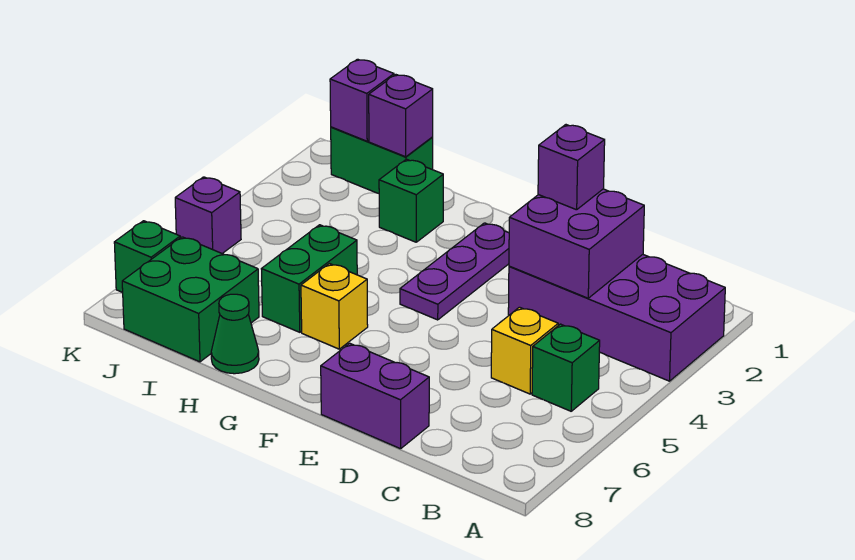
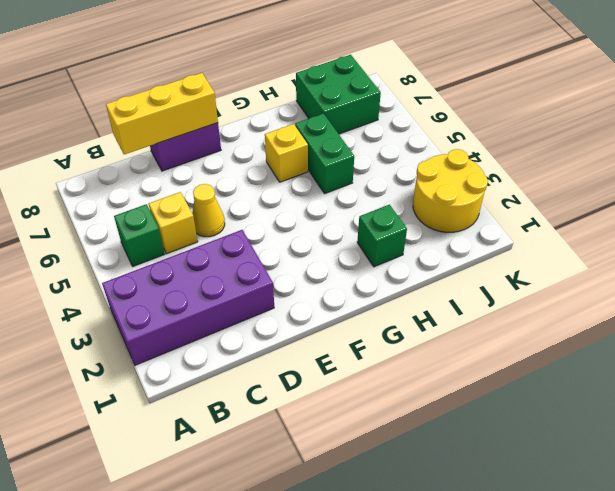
yellow brick C8:E8 level 2 -> none
yellow cone D5 level 1 -> none
yellow round brick J2:K3 level 1 -> none
none -> purple plate F2:F4 level 1
none -> green cone H8 level 1
none -> green brick I1:J1 level 1

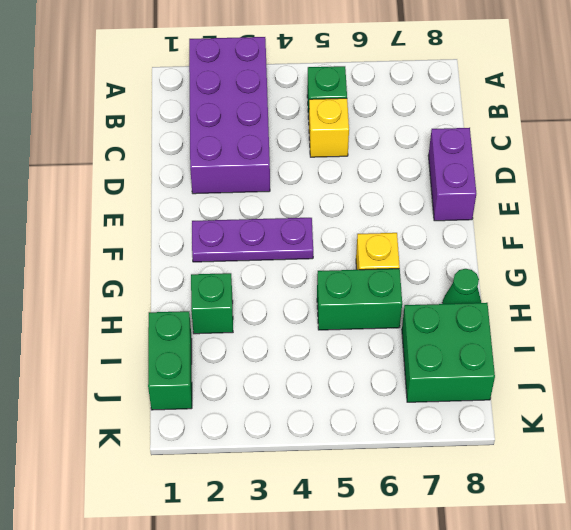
none -> purple brick K5 level 1
none -> green brick K7 level 1
none -> purple brick C2:D3 level 2

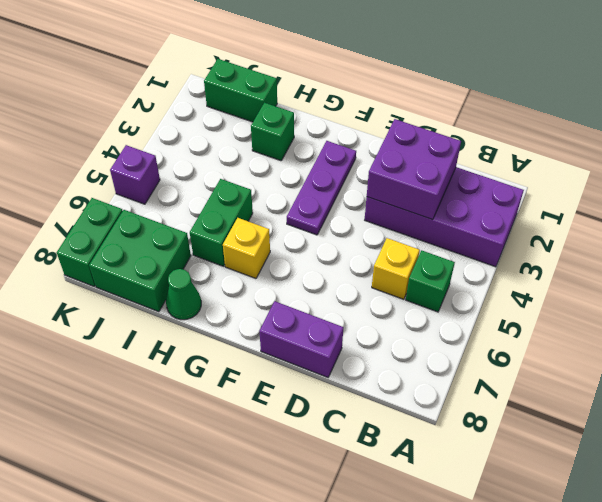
green brick K7:K8 level 1 -> green brick K7 level 1
none -> purple brick I1 level 2
none -> purple brick J1 level 2
none -> purple brick D2 level 3

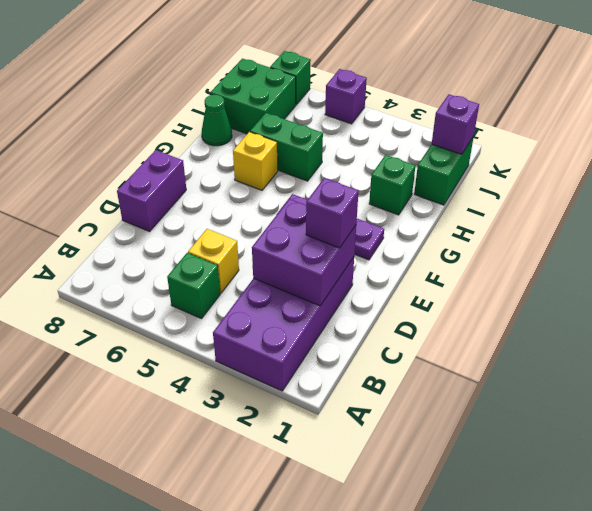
none -> purple brick I1 level 2

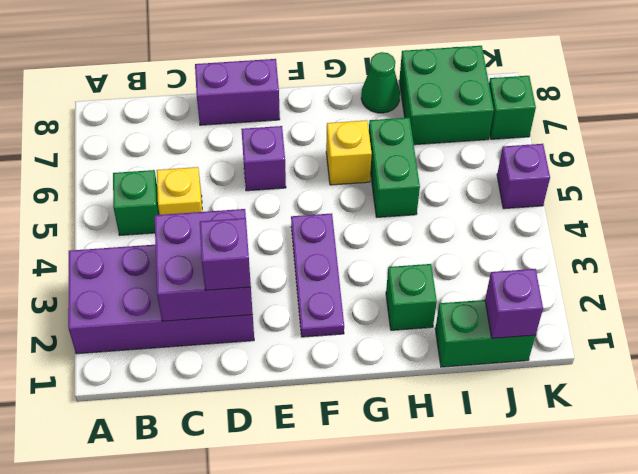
purple brick E6 level 1 -> purple brick I1 level 2

